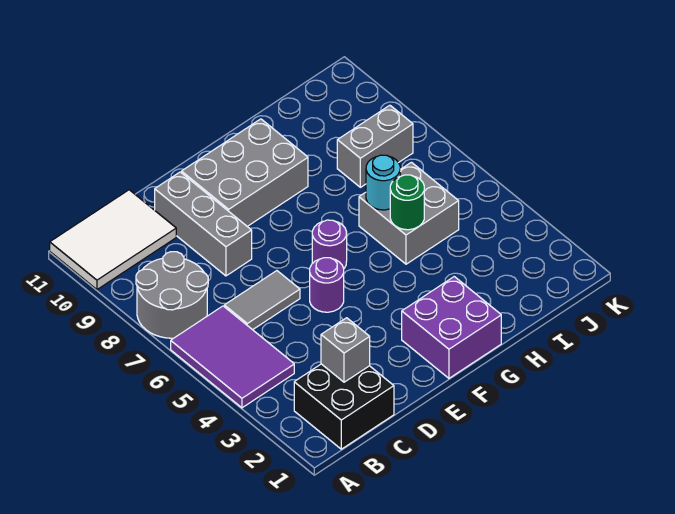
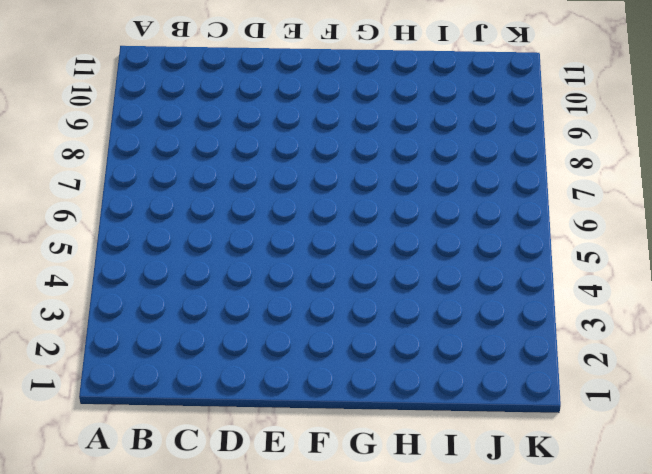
none -> purple tile A4:B6 level 1
none -> grey round brick A7:B8 level 1
none -> white tile A10:C11 level 1

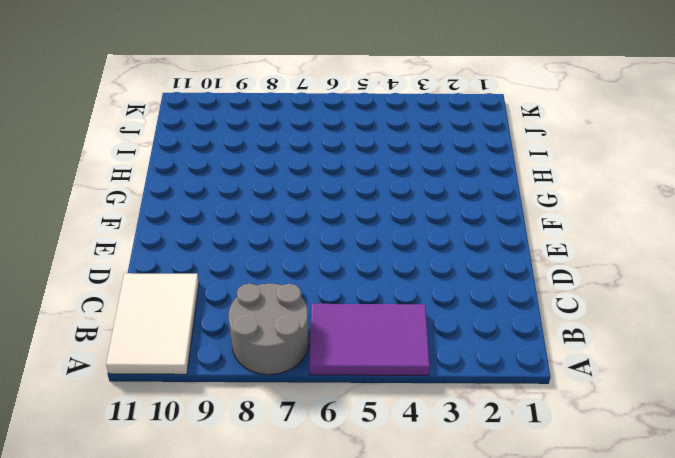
none -> black brick B1:C2 level 1
none -> grey tile C6:D6 level 1
none -> grey brick D8:D10 level 1

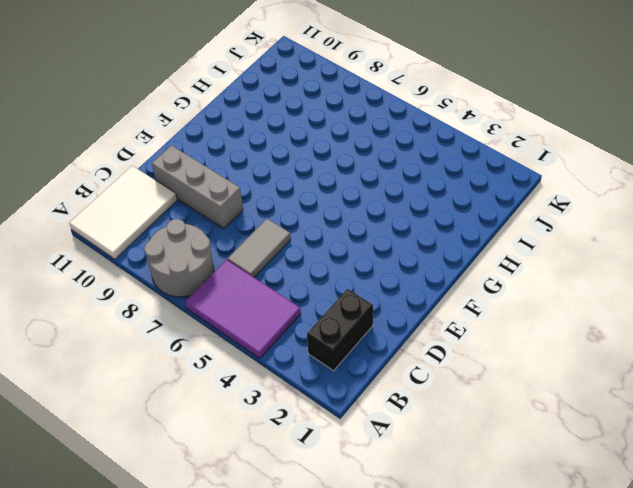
black brick B2:C2 level 1 -> black brick B1:C2 level 1
none -> purple round brick E5 level 1
none -> grey brick E9:G10 level 1
none -> purple brick F1:G2 level 1

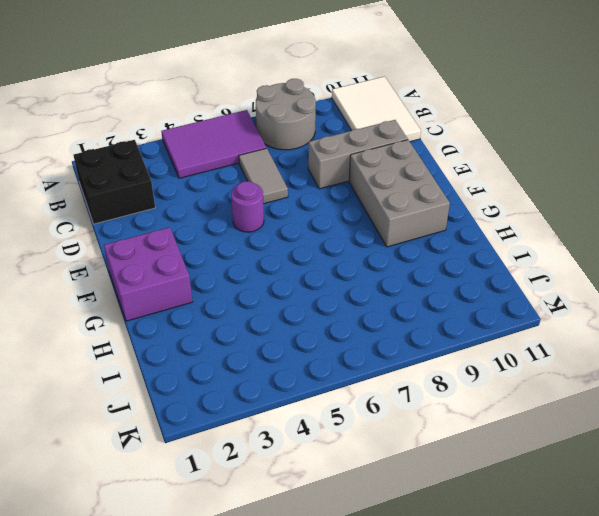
none -> purple round brick F6 level 1
none -> grey brick H5:I6 level 1
none -> grey brick I8:J8 level 1

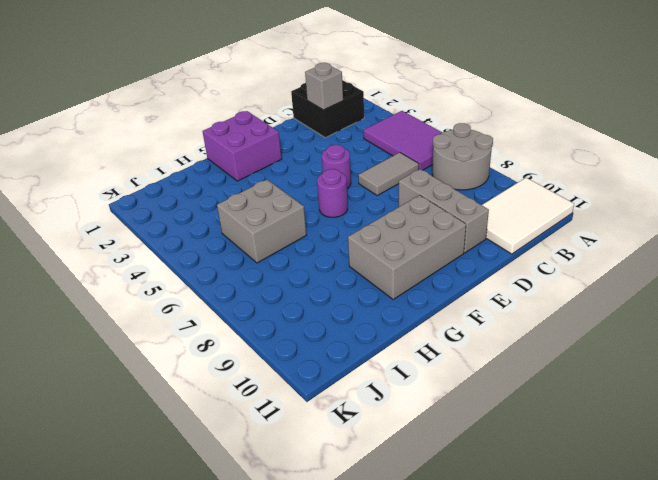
none -> grey brick I8:J8 level 1
none -> green round brick H5 level 2
none -> cyan round brick H6 level 2

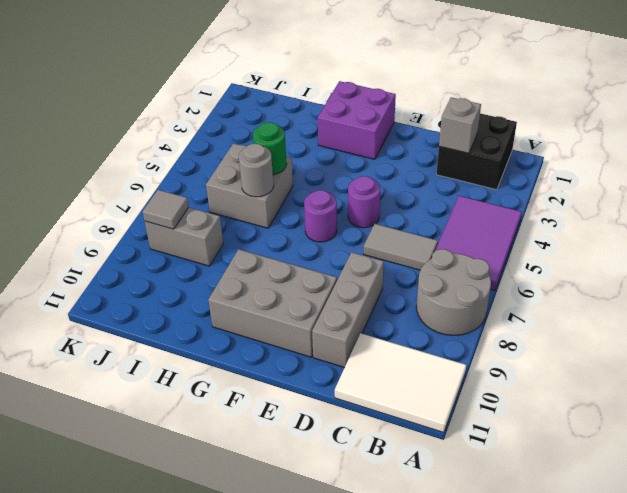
grey round brick H6 level 2 -> cyan round brick H6 level 2
grey tile J8 level 2 -> none

